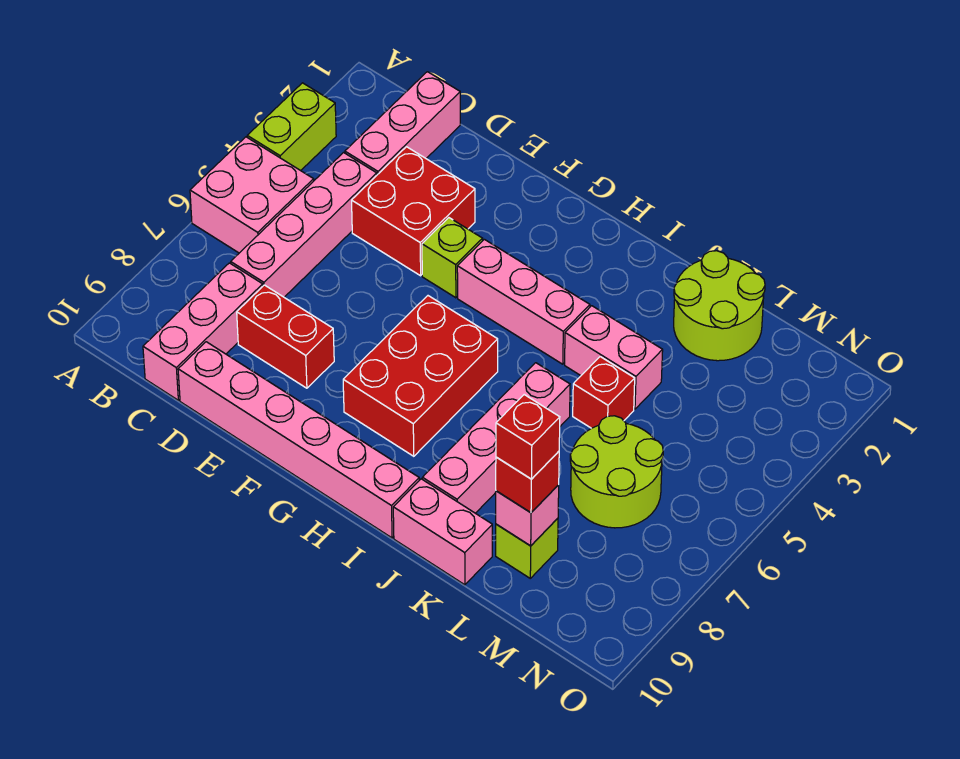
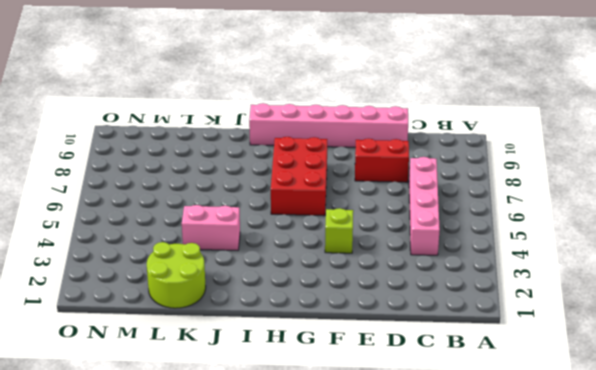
none -> lime brick A3:A4 level 1
none -> pink brick A5:B6 level 1
none -> pink brick C1:C3 level 1

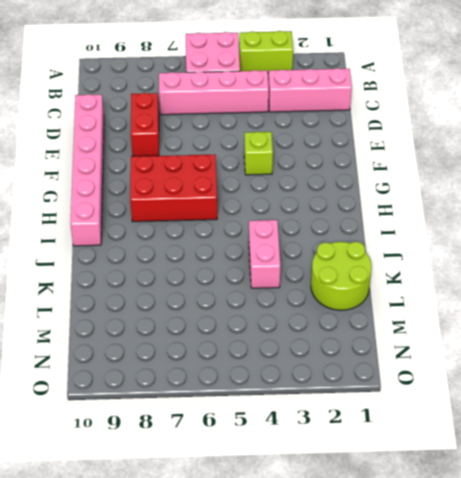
none -> pink brick C8:C10 level 1
none -> red brick D3:E4 level 1
none -> pink brick G4:I4 level 1

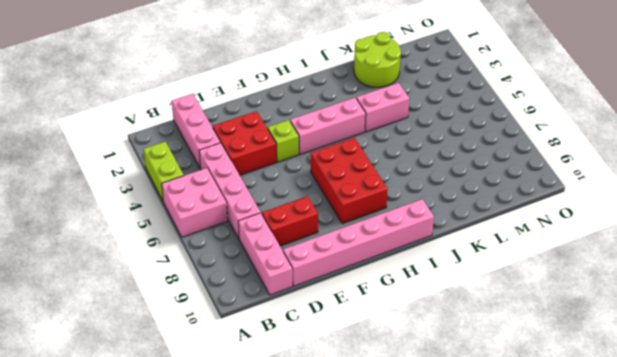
none -> pink brick J6:J9 level 1
none -> pink brick J10:K10 level 1
none -> red brick K5 level 1

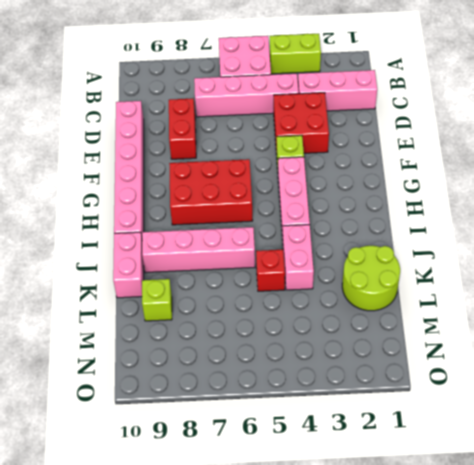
none -> pink brick C8:C10 level 1
none -> lime round brick L6:M7 level 1
none -> pink brick L9 level 2

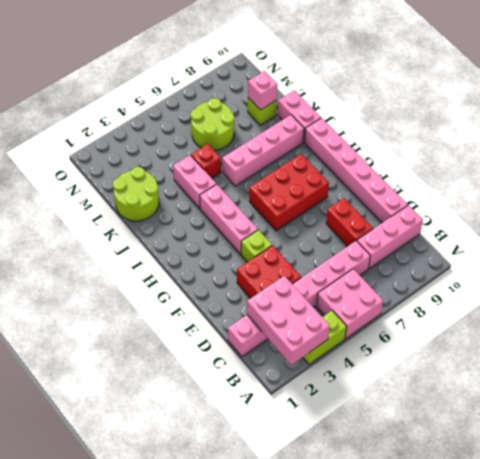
pink brick A2:C3 level 2 -> none
none -> red brick L9 level 3
none -> red brick L9 level 4

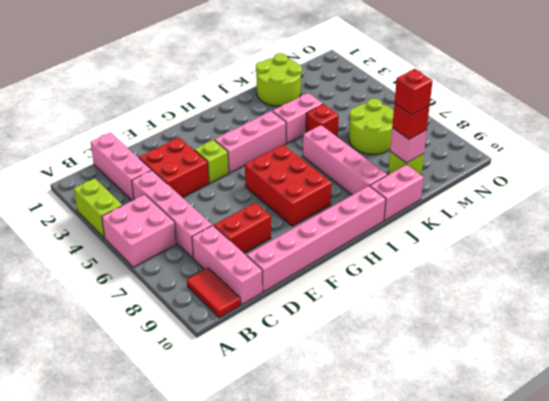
red tile B9:B10 level 1 -> none

